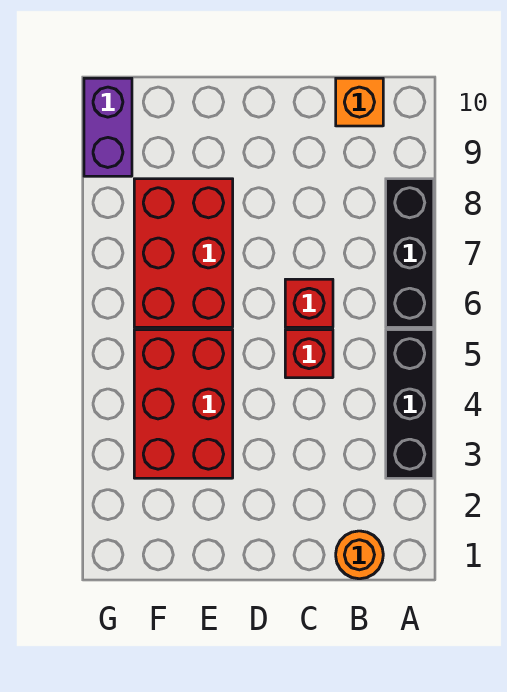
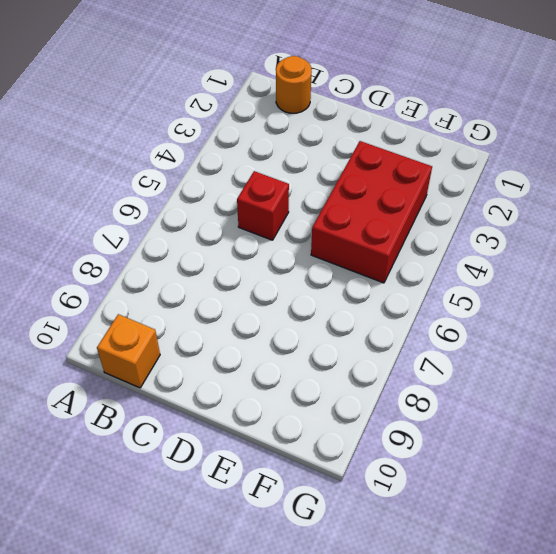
none -> black brick A3:A5 level 1
none -> black brick A6:A8 level 1

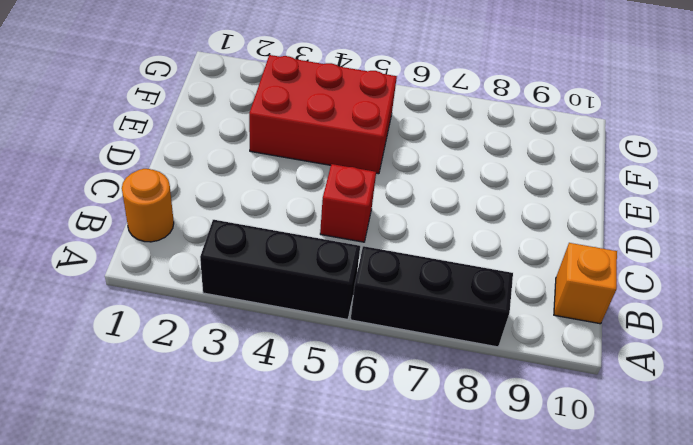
none -> red brick C6 level 1
none -> red brick E6:F8 level 1

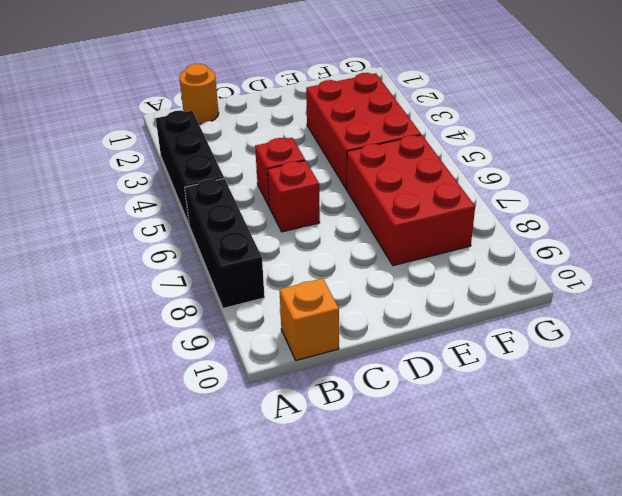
none -> purple brick G9:G10 level 1

